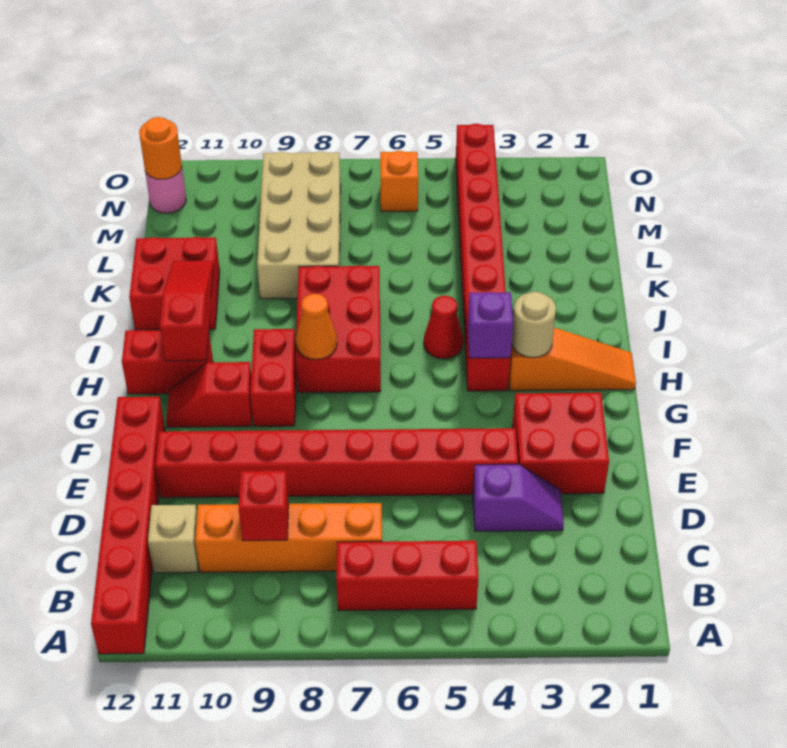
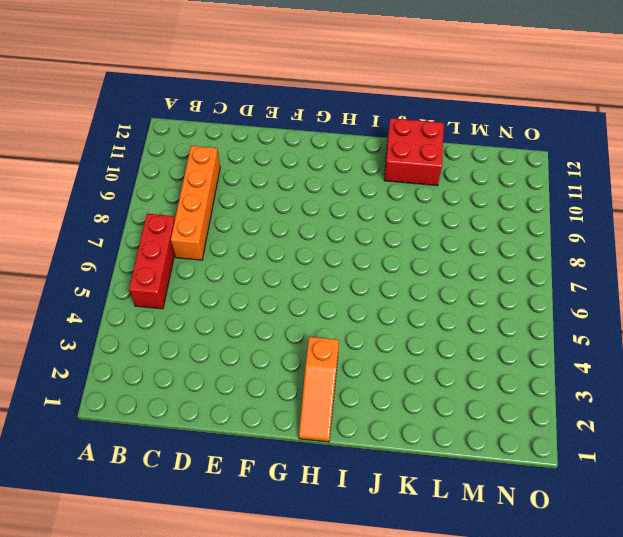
none -> red brick A12:F12 level 1
none -> tan brick C11 level 1
none -> purple slope D3:D4 level 1 top 4

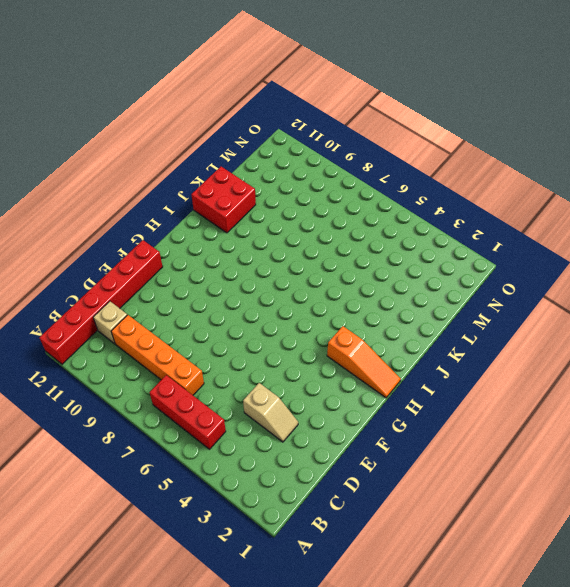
tan slope D3:D4 level 1 top 4 -> purple slope D3:D4 level 1 top 4
none -> red brick E2:F3 level 1
none -> red brick E4:E11 level 1
none -> red brick G9:H9 level 1

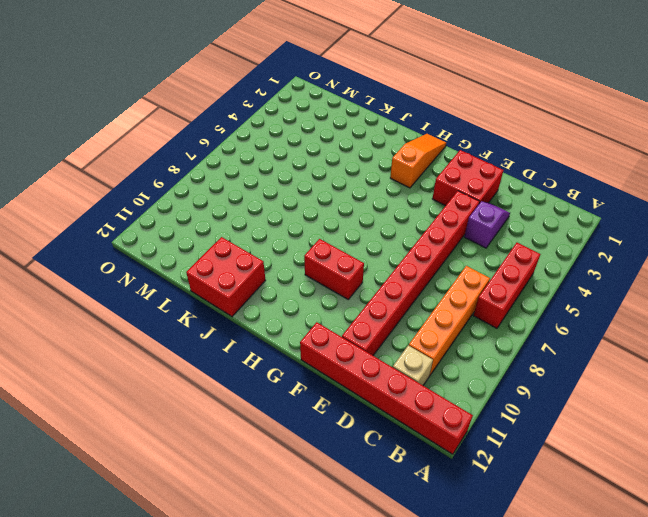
none -> red slope G10:G11 level 1 top 10
none -> red brick H4:O4 level 1
none -> red brick H7:J8 level 1

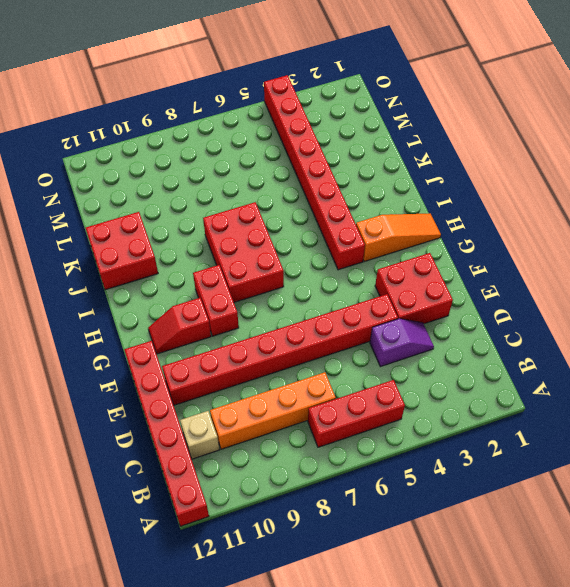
none -> red brick H11:H12 level 1
none -> red cone I5 level 1
none -> tan brick K8:N9 level 1

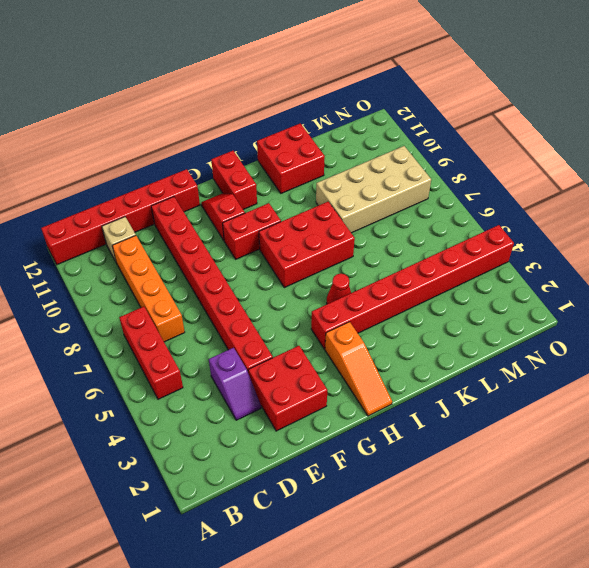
none -> orange brick N6 level 1
none -> pink round brick N12 level 1
none -> red brick C9 level 2

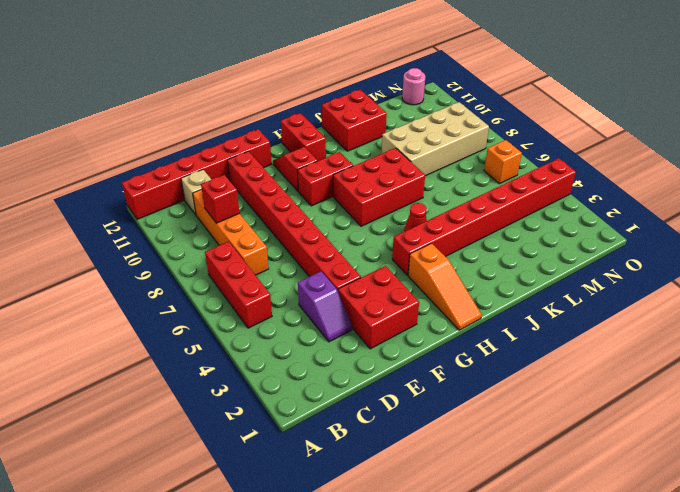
none -> tan round brick H3 level 2
none -> purple brick H4 level 2
none -> orange cone H8 level 2

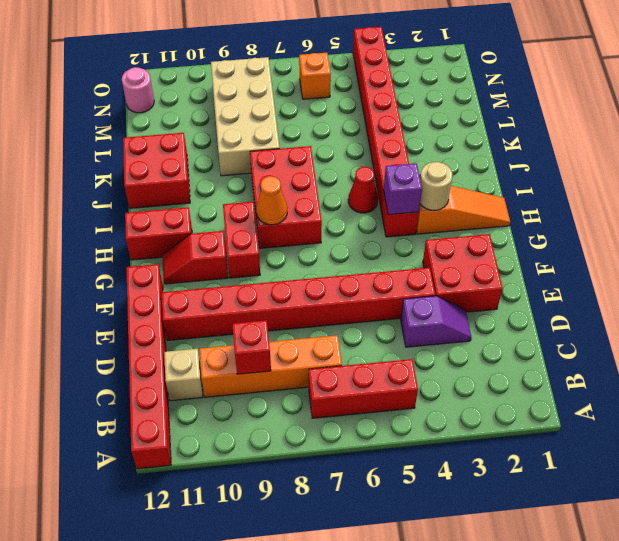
none -> red slope H11:J11 level 2 top H
none -> orange round brick N12 level 2

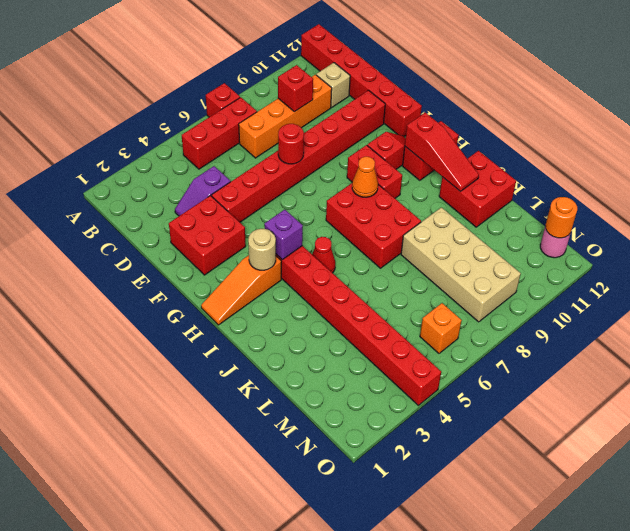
red brick A7 level 1 -> none
red round brick E7 level 2 -> none

